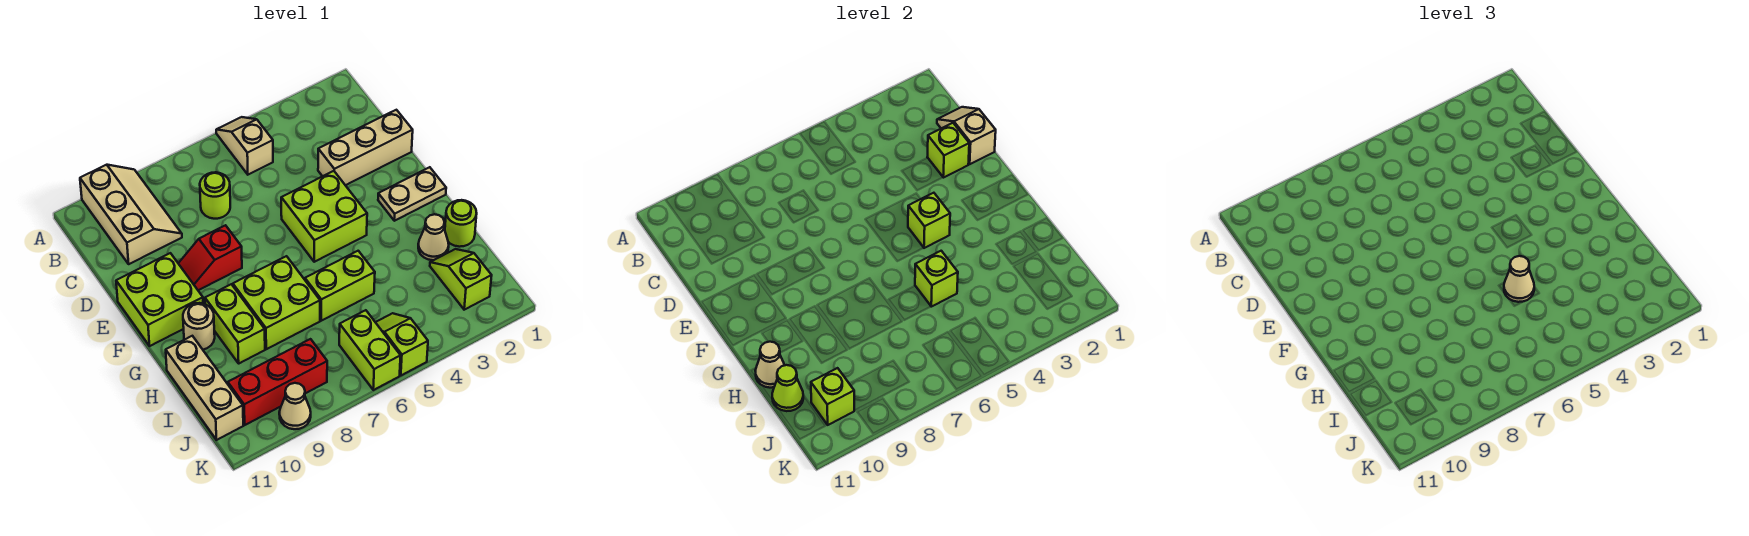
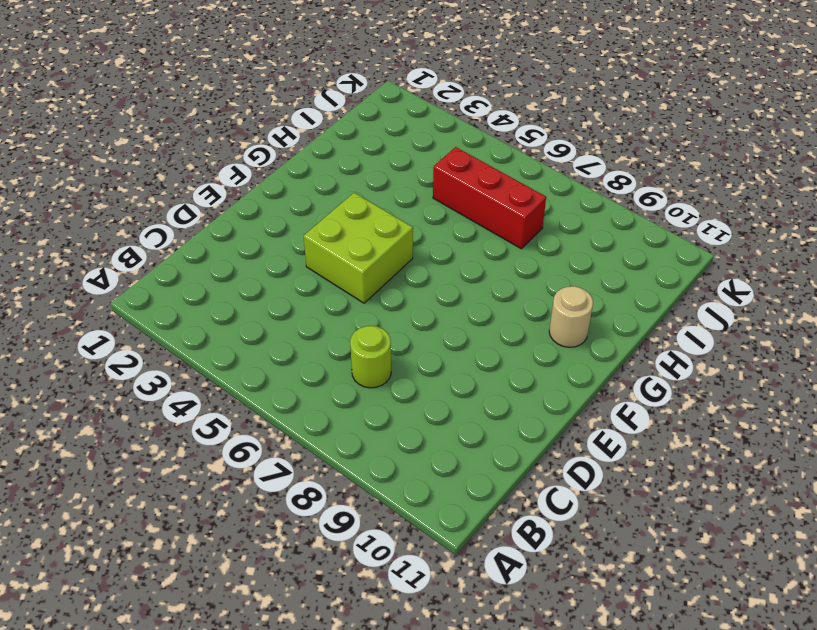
red brick I5:I7 level 1 -> red brick J8:J10 level 1
none -> tan slope A5:B5 level 1 top B
none -> tan slope A9:C10 level 1 top 10
none -> tan brick D1:D3 level 1

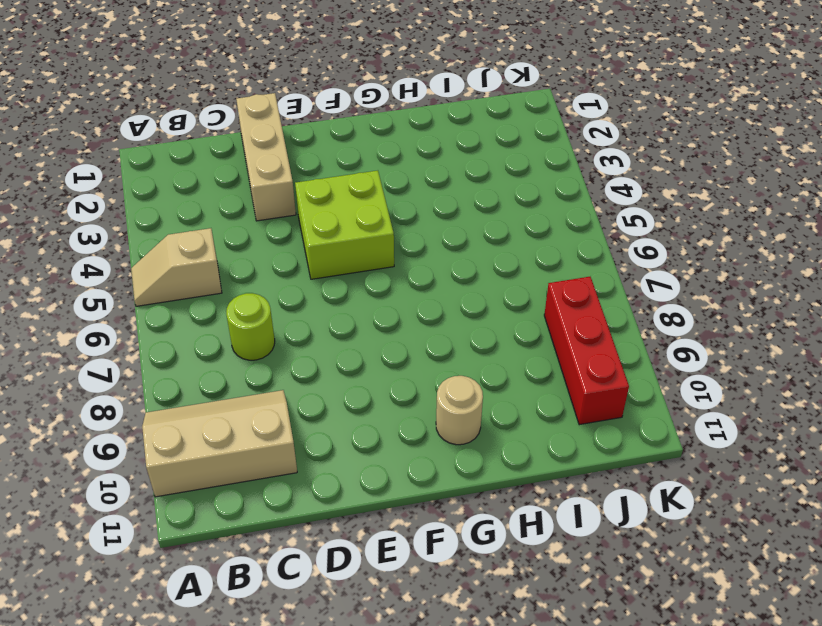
none -> red slope E8:E9 level 1 top 8
none -> lime brick E10:F11 level 1
none -> tan plate F1:F2 level 1

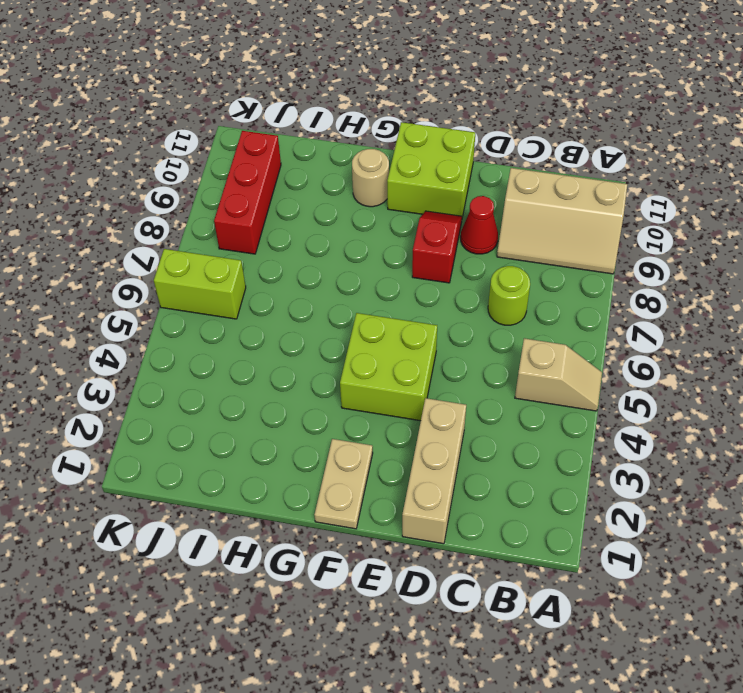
red cone D9 level 1 -> none
none -> lime brick G7:H8 level 1
none -> lime brick G9:H9 level 1
none -> lime round brick H1 level 1

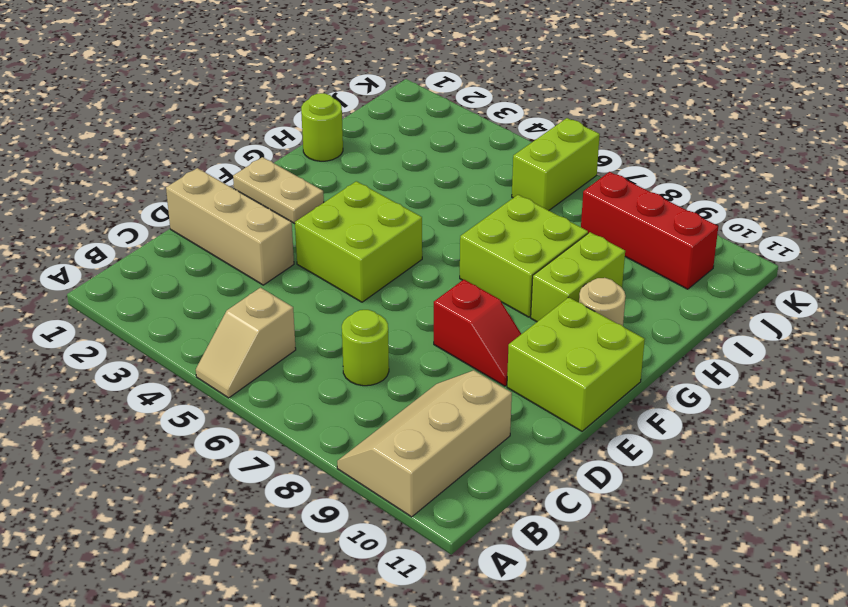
none -> tan cone H2 level 1
none -> lime brick H5:H6 level 1
none -> tan brick H11:J11 level 1

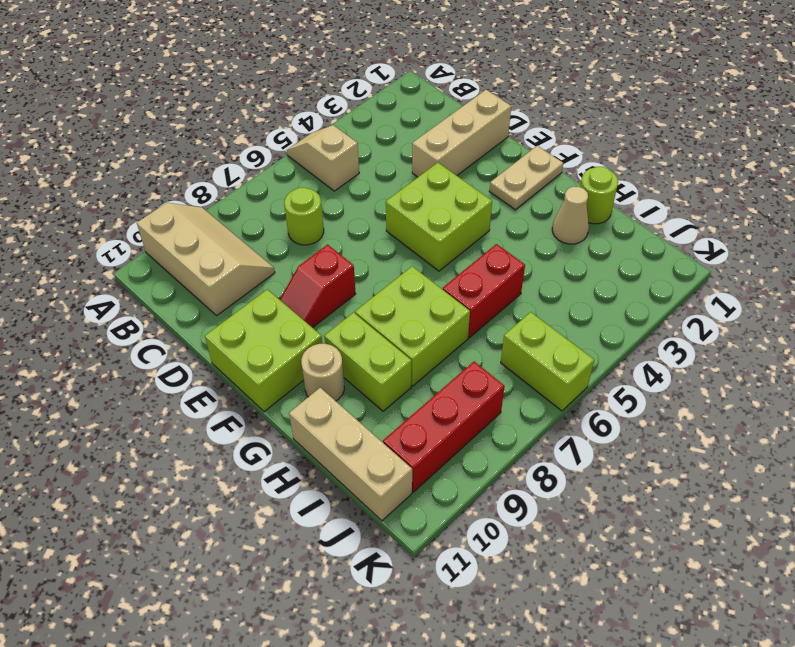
red brick H5:H6 level 1 -> lime brick H5:H6 level 1
none -> lime slope I2:J2 level 1 top J
none -> lime slope J5:K5 level 1 top K
none -> tan cone K9 level 1

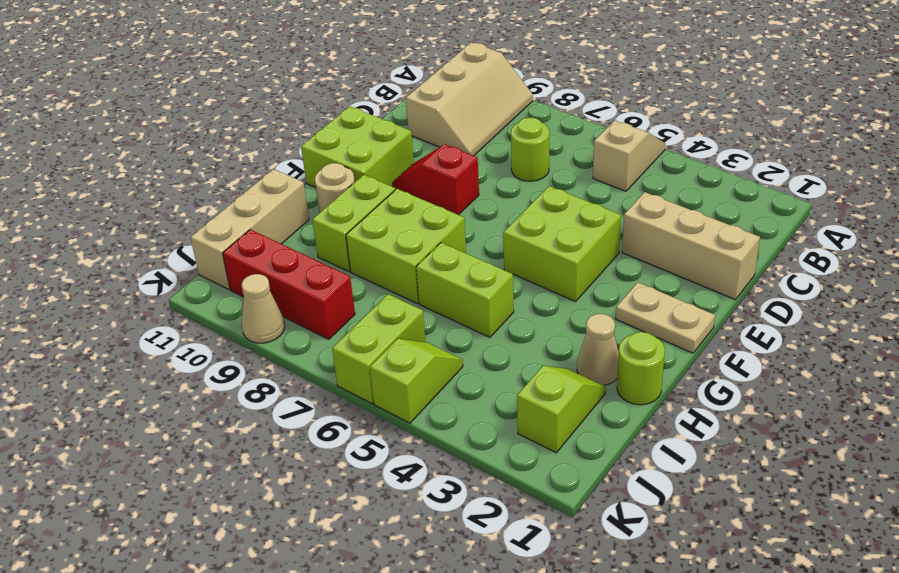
none -> tan slope C1:D1 level 2 top D
none -> lime brick D2 level 2
none -> lime brick F4 level 2

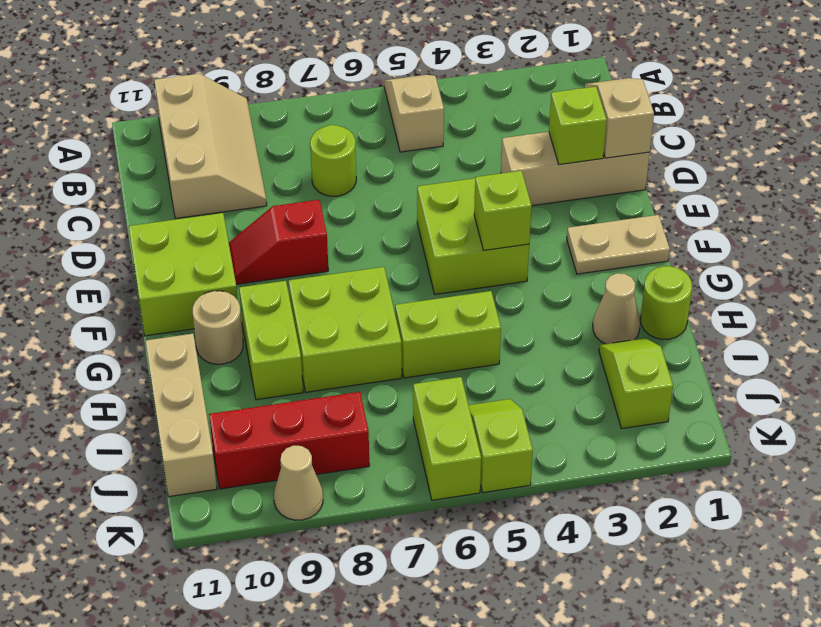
none -> lime brick H5 level 2
none -> tan cone H11 level 2
none -> lime cone I11 level 2

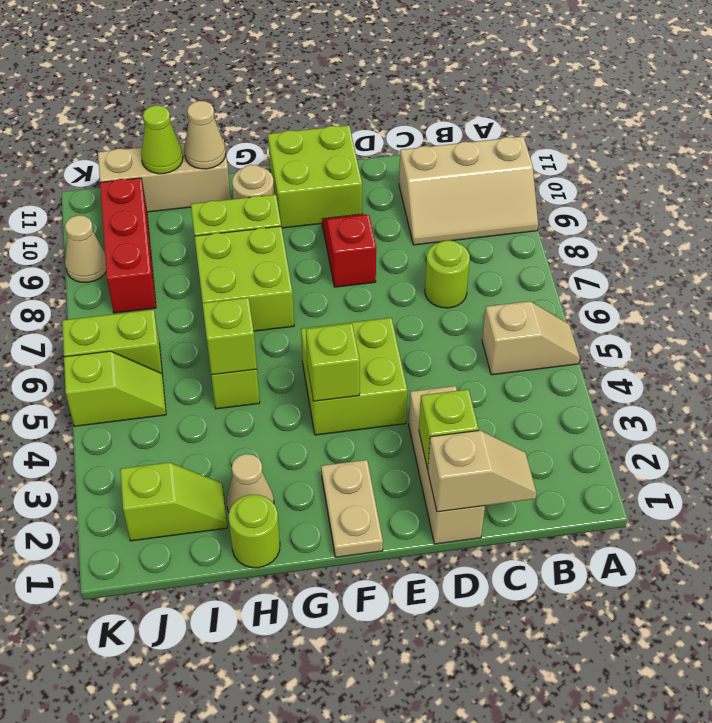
none -> lime brick J10 level 2
none -> tan cone H5 level 3

